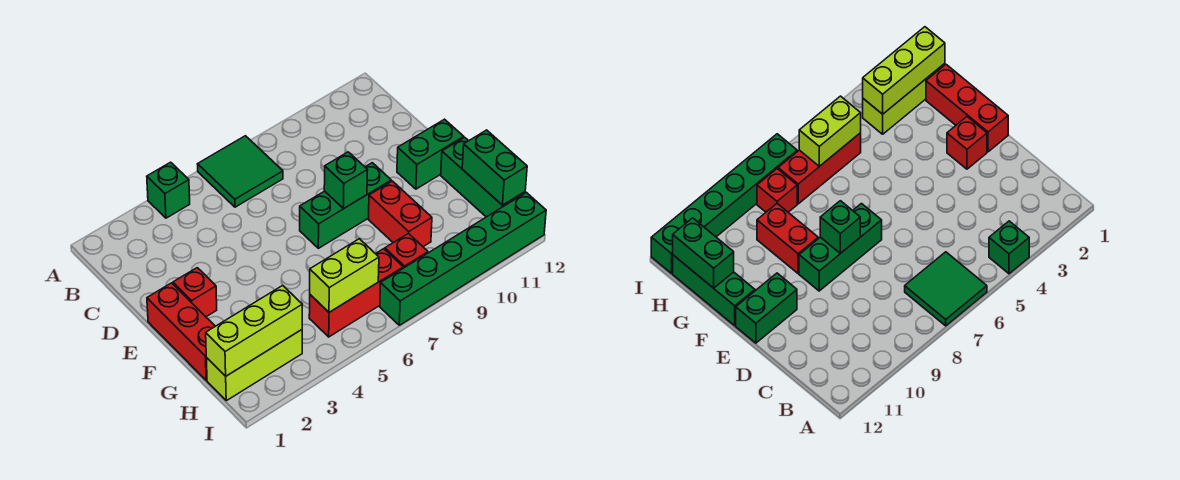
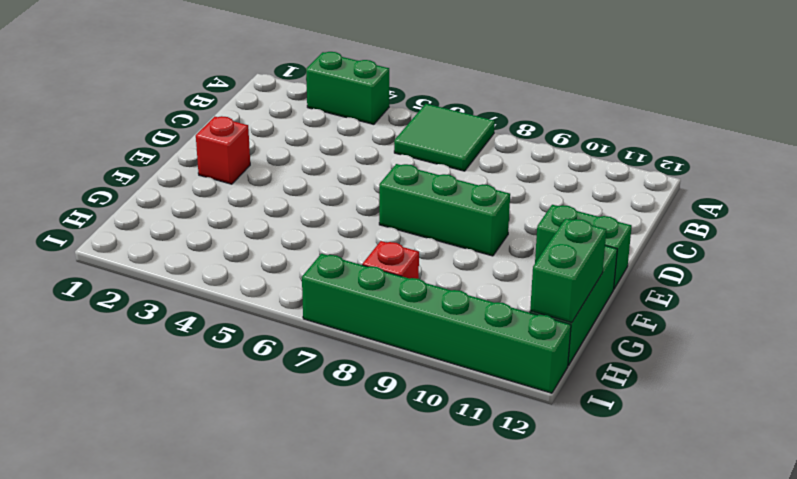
green brick A3:A4 level 1 -> green brick A4 level 1
none -> red brick E1:G1 level 1
none -> red brick F9:G9 level 1
none -> lime brick H1:H3 level 1

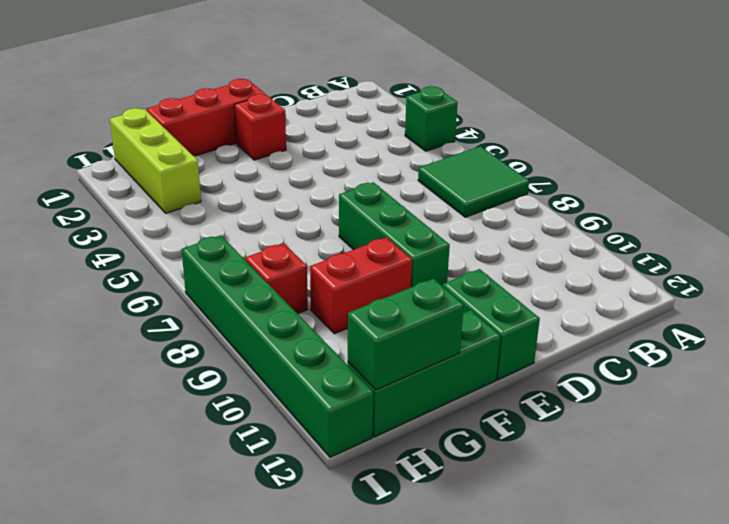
none -> red brick H5:H7 level 1
none -> green brick E8 level 2
none -> lime brick H1:H3 level 2

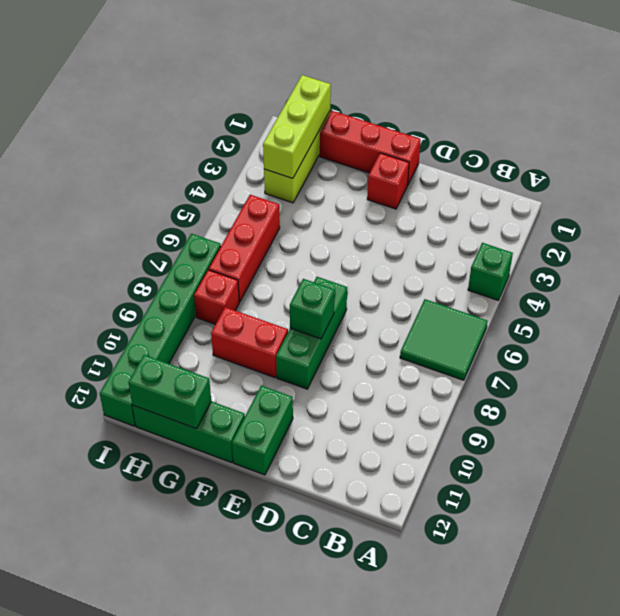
none -> lime brick H5:H6 level 2

